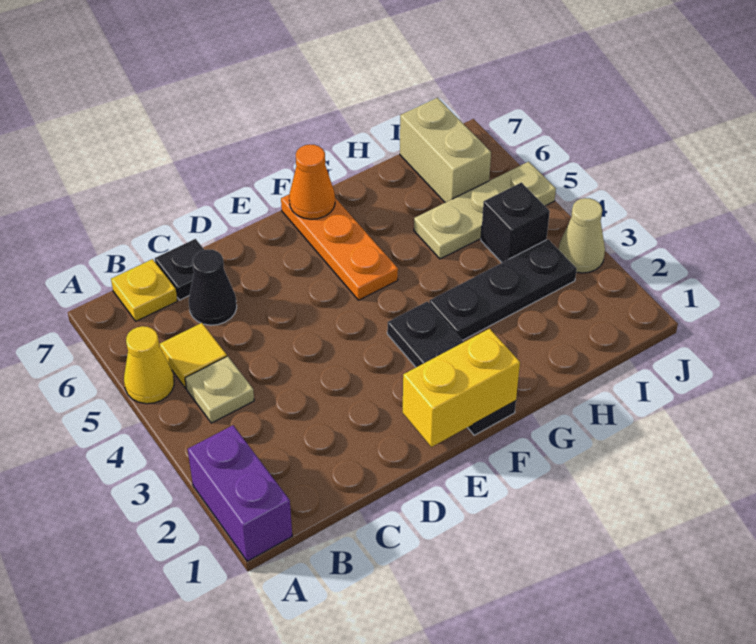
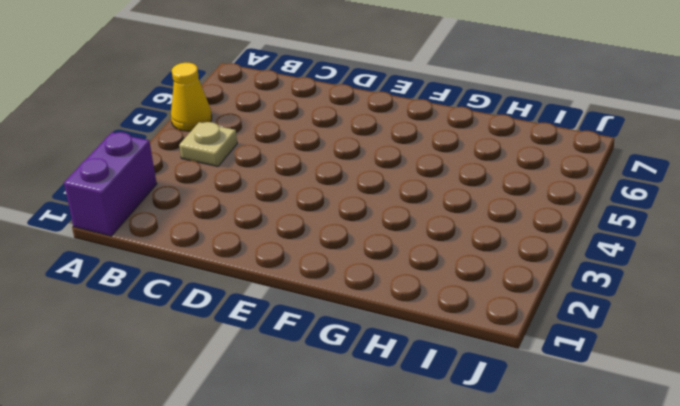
none -> yellow tile B5 level 1
none -> yellow plate B7 level 1
none -> black cone C6 level 1

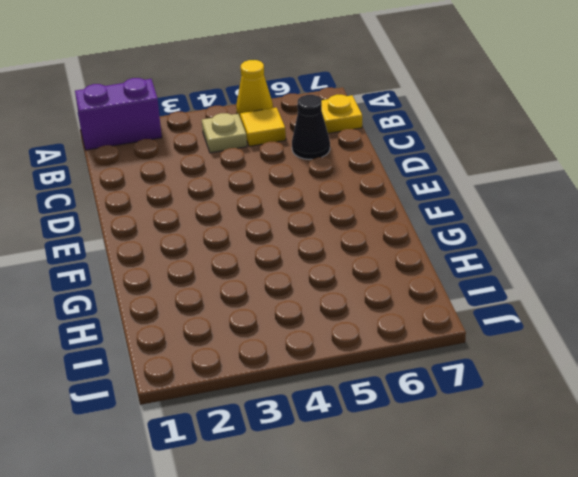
none -> black plate C7 level 1
none -> black plate F1:F3 level 1
none -> orange plate F5:F7 level 1

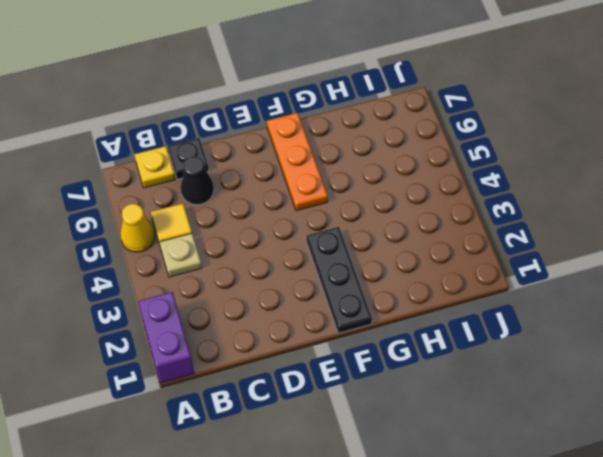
none -> black plate G3:I3 level 1
none -> tan plate H5:J5 level 1
none -> black brick I4 level 1

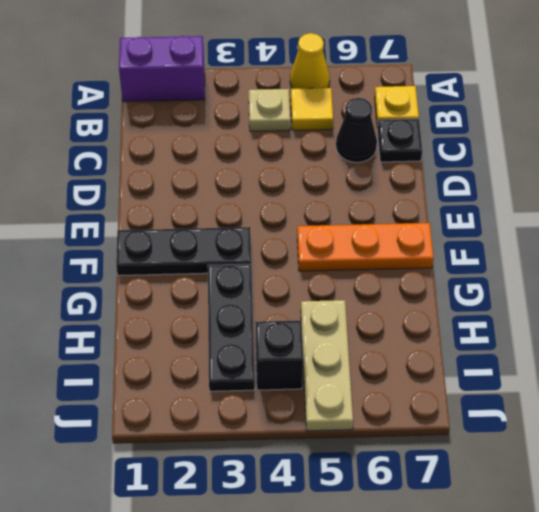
none -> tan brick I6:I7 level 1
none -> tan cone J3 level 1
none -> yellow brick E1:F1 level 2

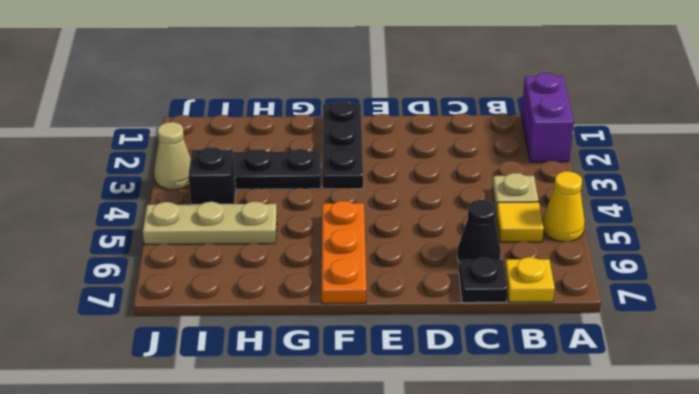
none -> tan brick I6:I7 level 1
none -> yellow brick E1:F1 level 2
none -> orange cone F7 level 2

